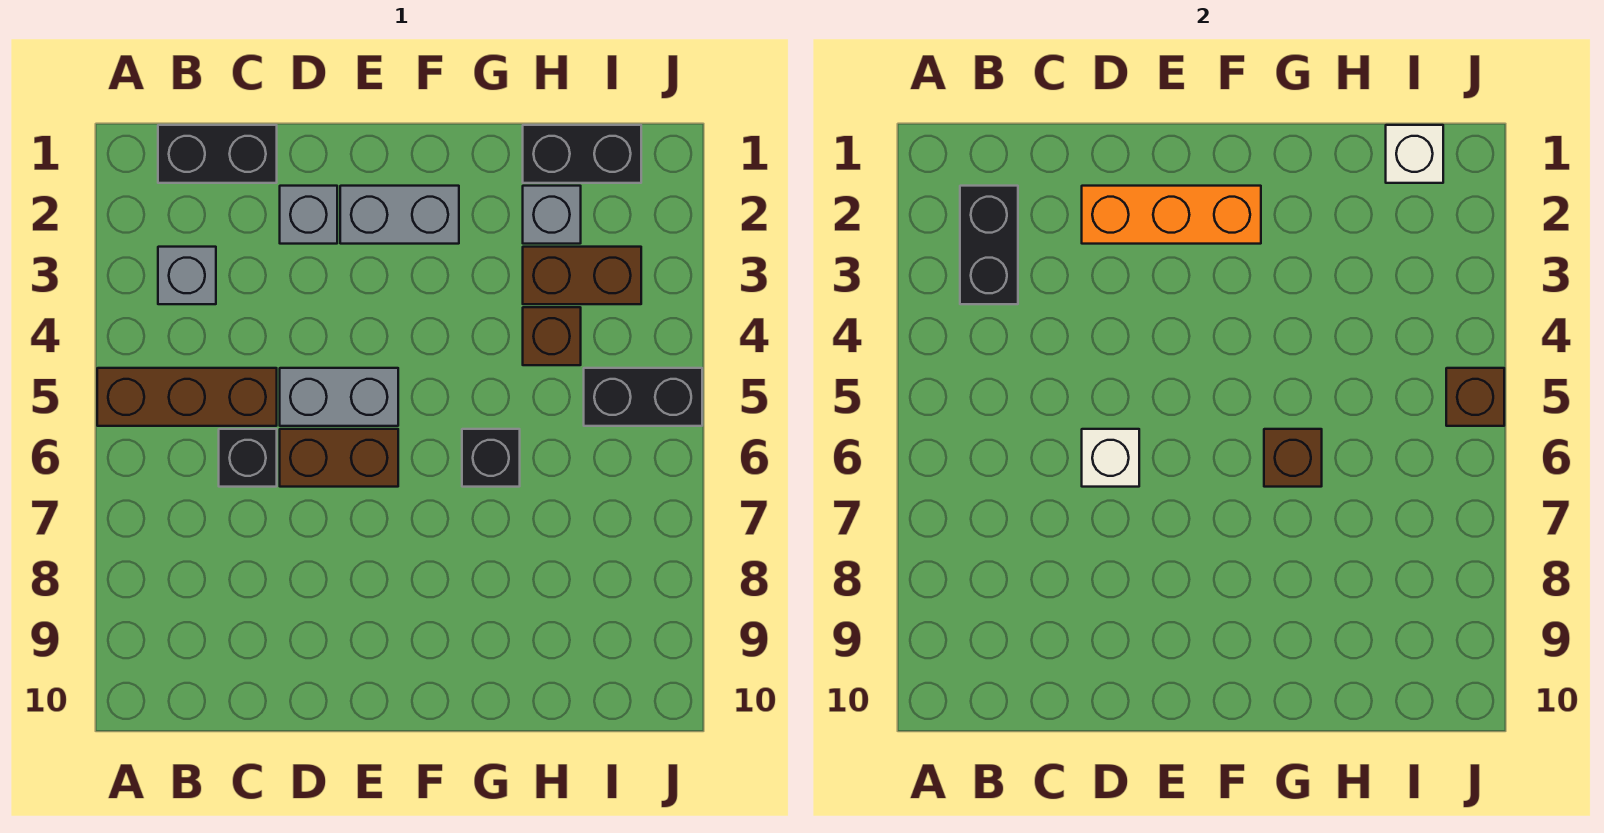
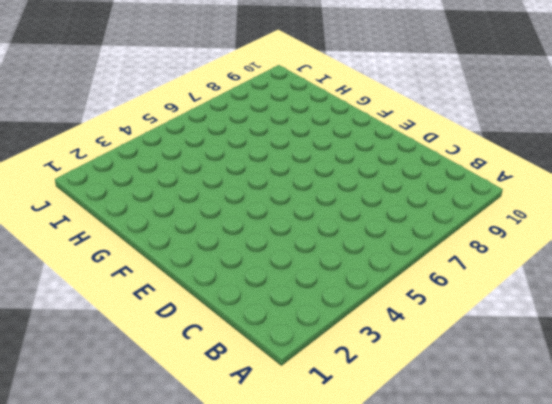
none -> brown brick A5:C5 level 1
none -> black brick B1:C1 level 1
none -> grey brick B3 level 1

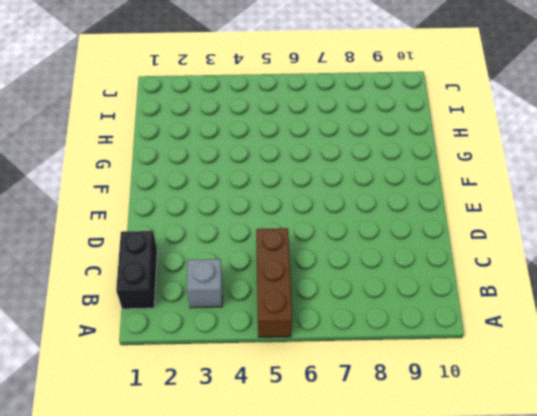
none -> black brick C6 level 1
none -> grey brick D2 level 1
none -> grey brick D5:E5 level 1

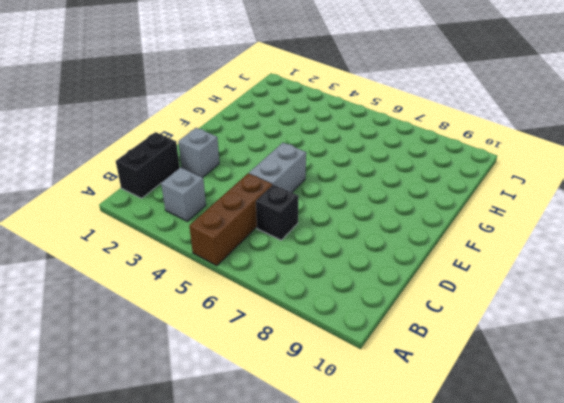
none -> brown brick D6:E6 level 1
none -> grey brick E2:F2 level 1
none -> black brick G6 level 1

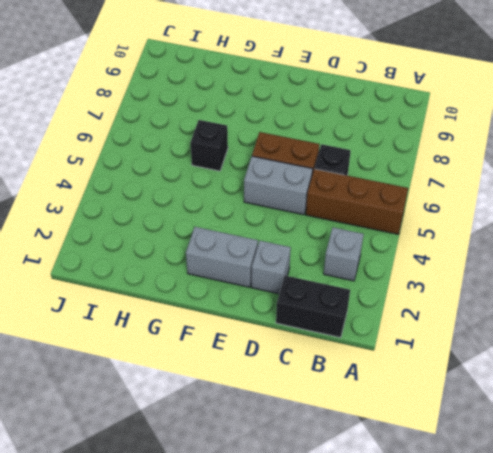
none -> black brick H1:I1 level 1
none -> grey brick H2 level 1
none -> brown brick H3:I3 level 1

